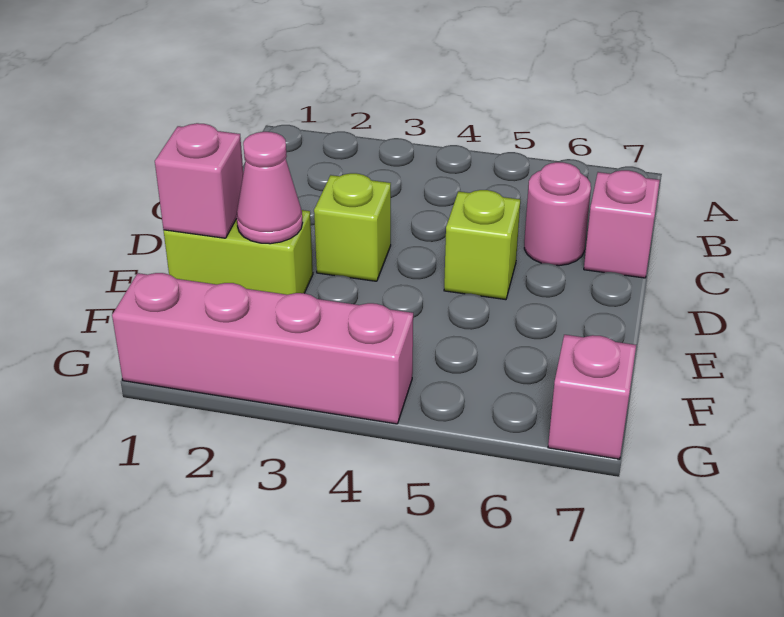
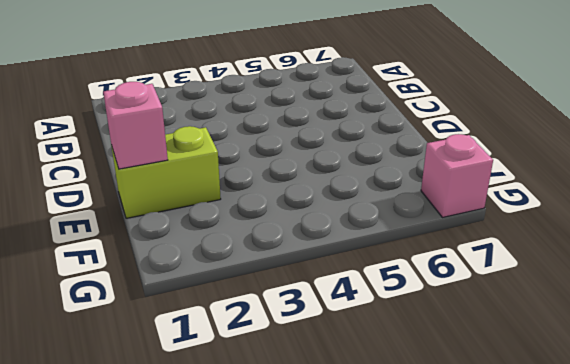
none -> pink round brick C6 level 1
none -> pink brick C7 level 1

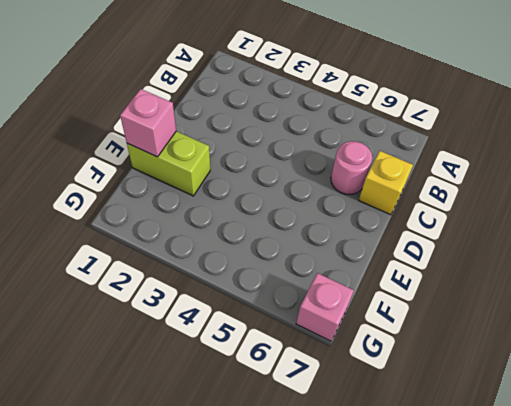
yellow brick C7 level 1 -> pink brick C7 level 1
none -> lime brick D3 level 1
none -> lime brick D5 level 1

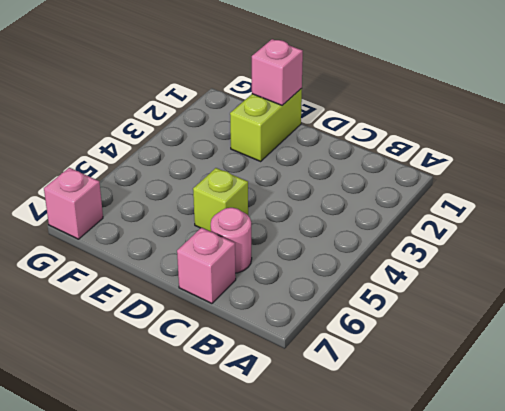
none -> lime brick D3 level 1
none -> pink brick G1:G4 level 1

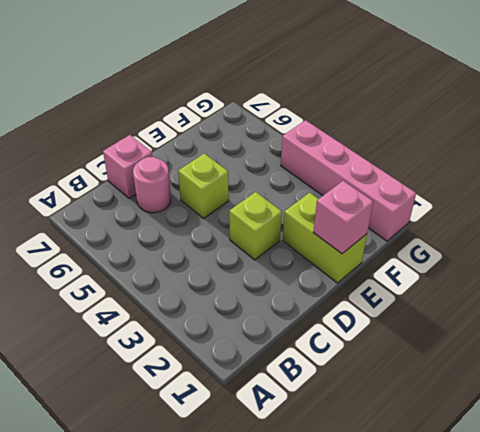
none -> pink brick G7 level 1
none -> pink cone E2 level 2

